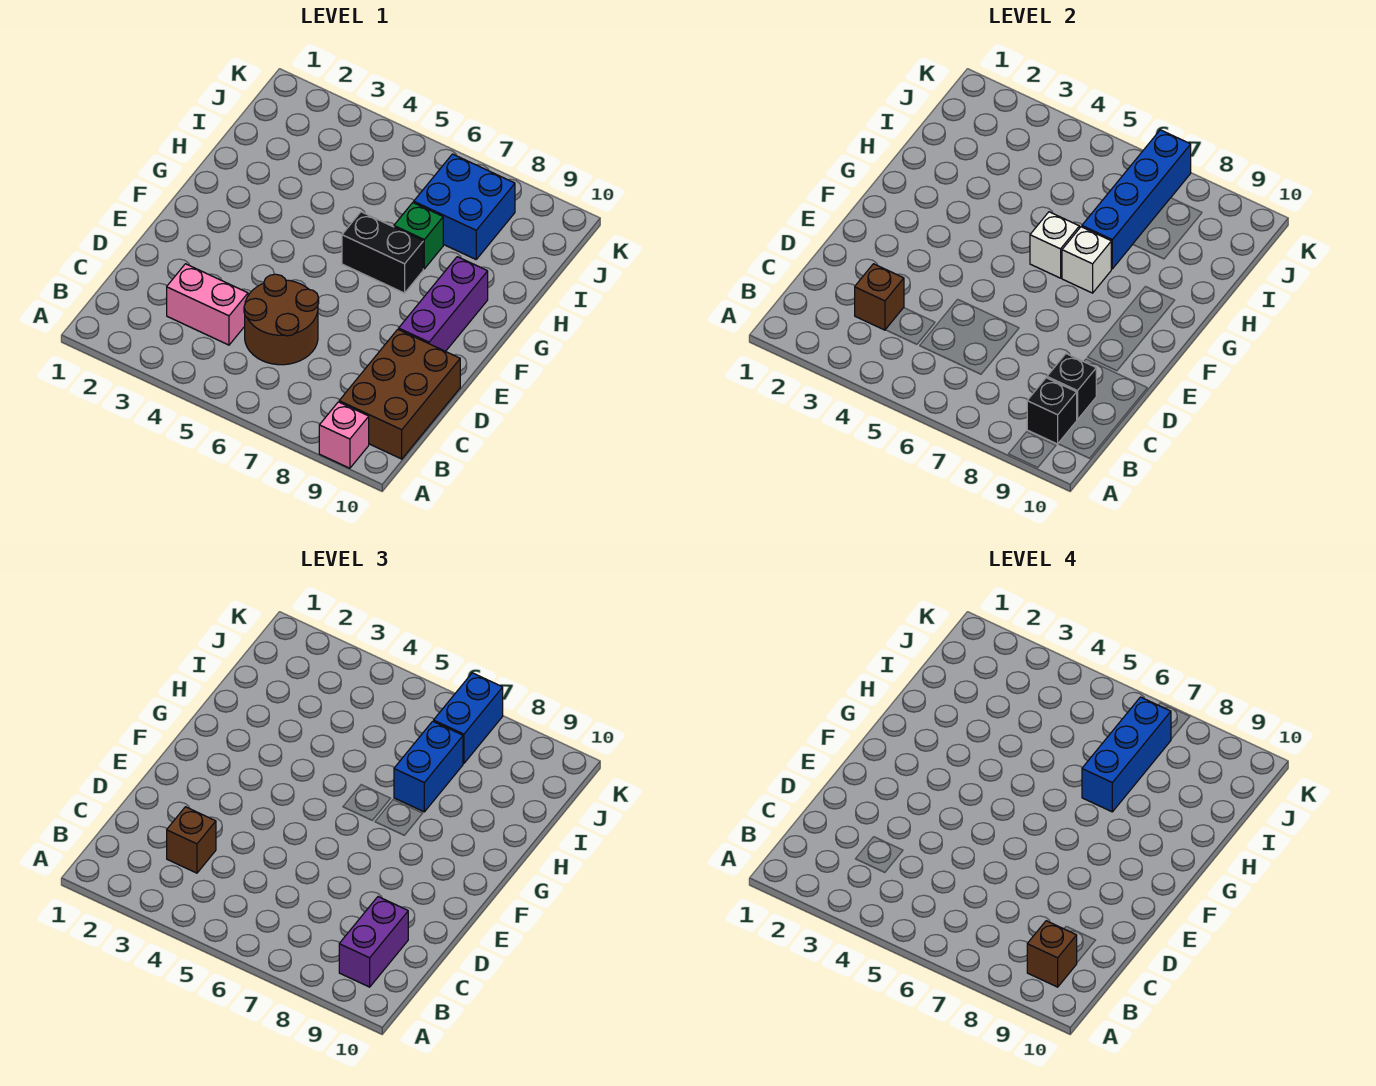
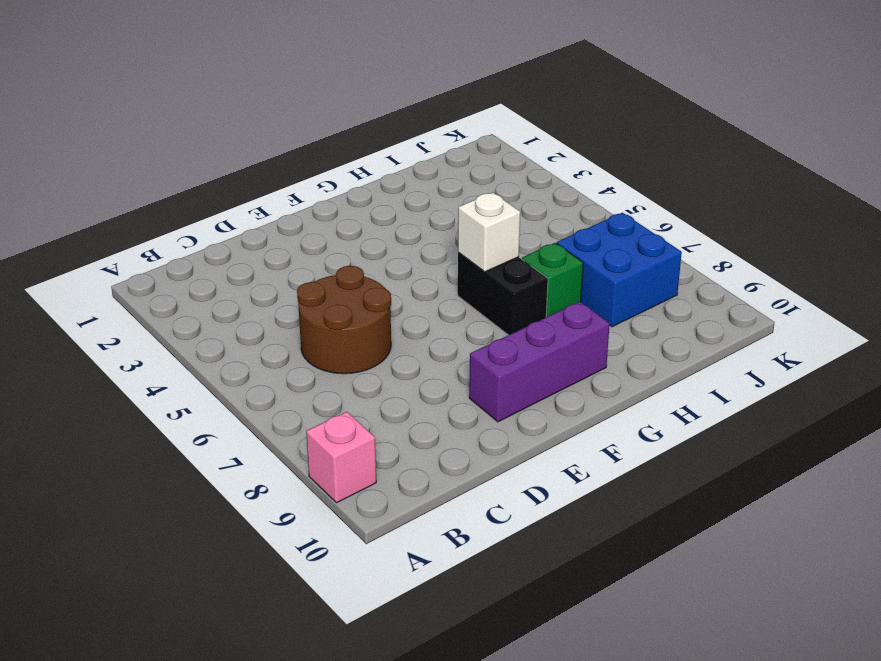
none -> brown brick B9:D10 level 1
none -> pink brick C3:C4 level 1
none -> black brick B9 level 2

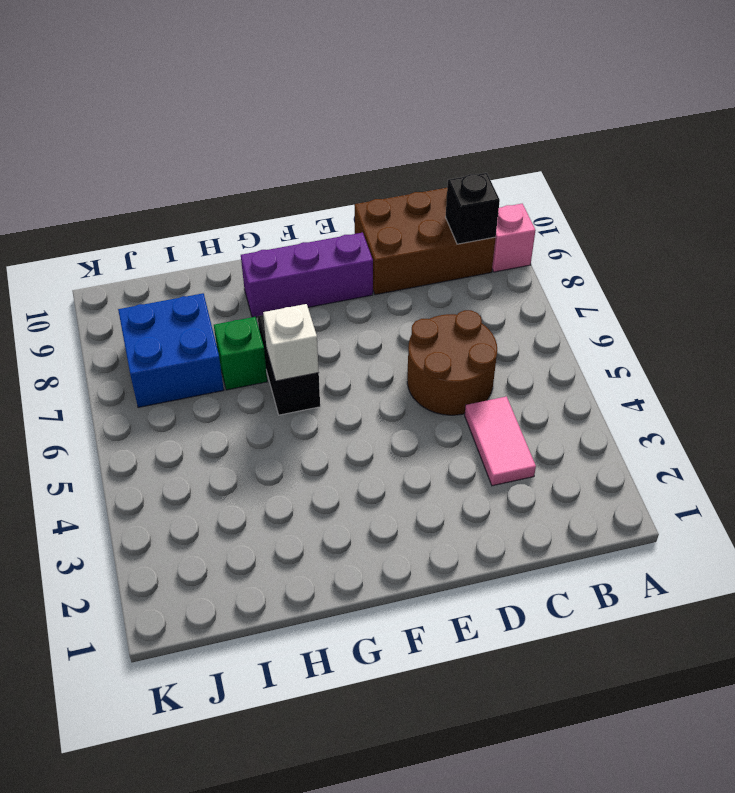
pink tile C3:C4 level 1 -> pink brick C3:C4 level 1
none -> brown brick C3 level 2
none -> black brick C9 level 2
none -> white brick G7 level 2

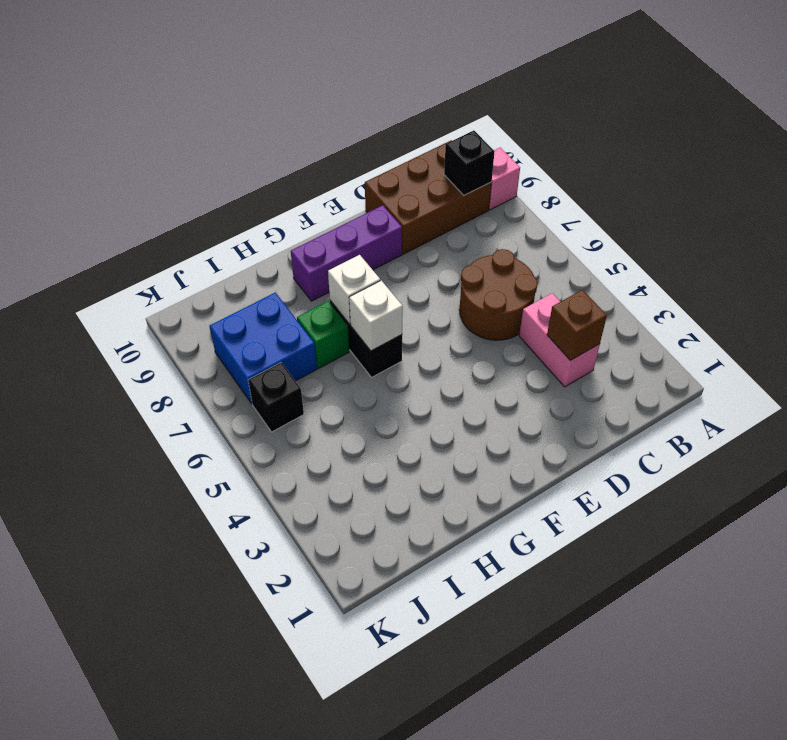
black brick J6 level 1 -> black brick C9 level 2
none -> blue brick H7:K7 level 2
none -> purple brick B9:C9 level 3
none -> brown brick C3 level 3

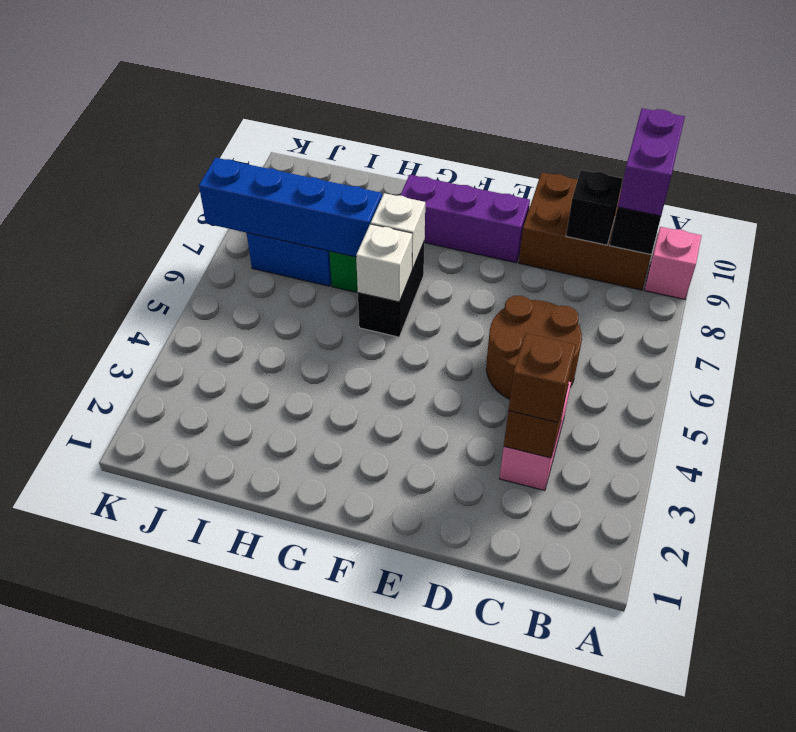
purple brick B9:B10 level 3 -> purple brick B9:C9 level 3
none -> blue brick H7:I7 level 3
none -> blue brick J7:K7 level 3
none -> brown brick B9 level 4

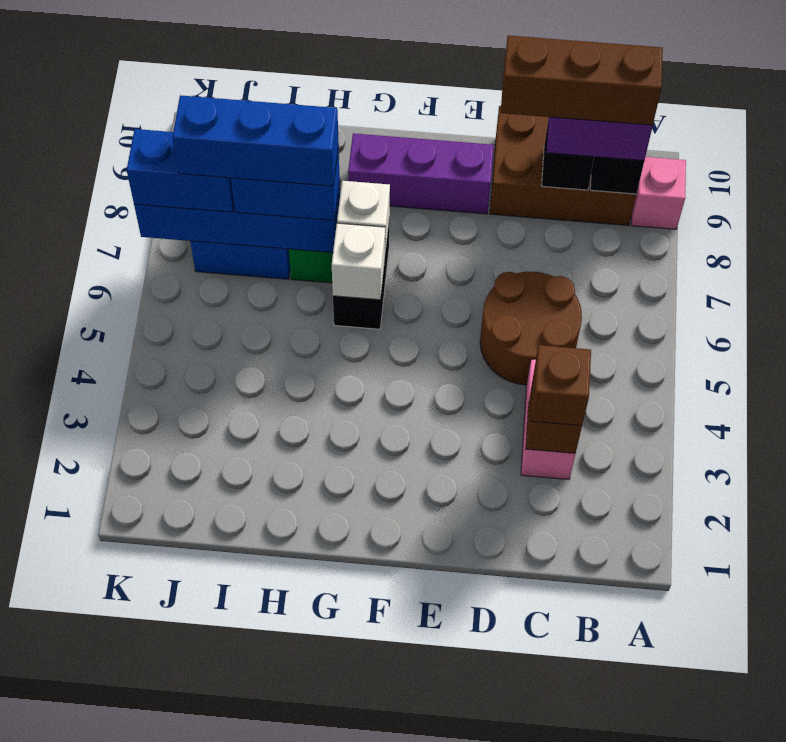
brown brick B9:D9 level 4 -> brown brick B9 level 4

